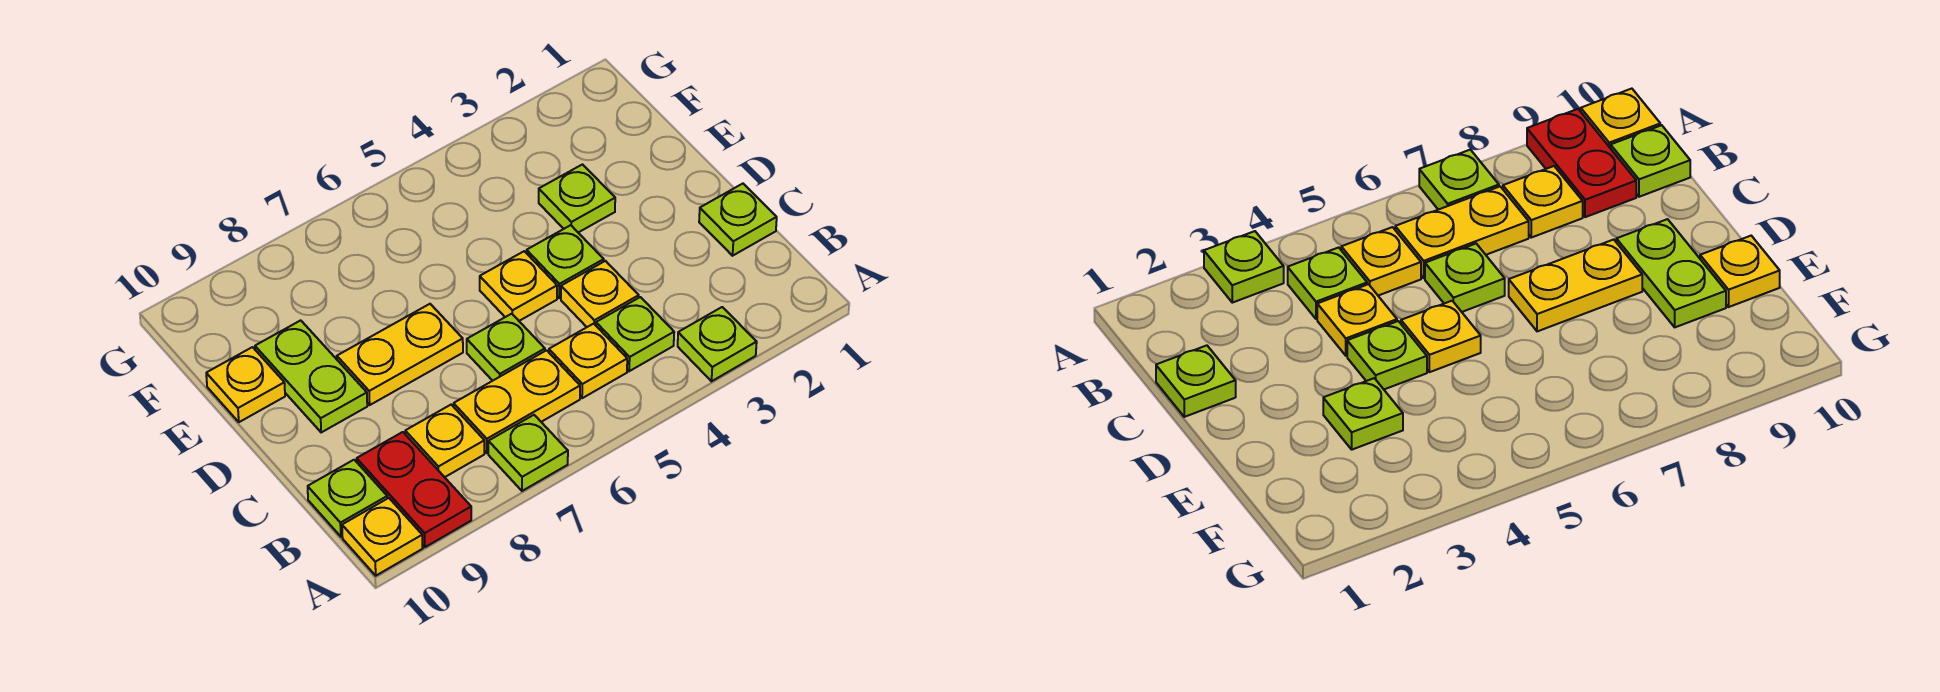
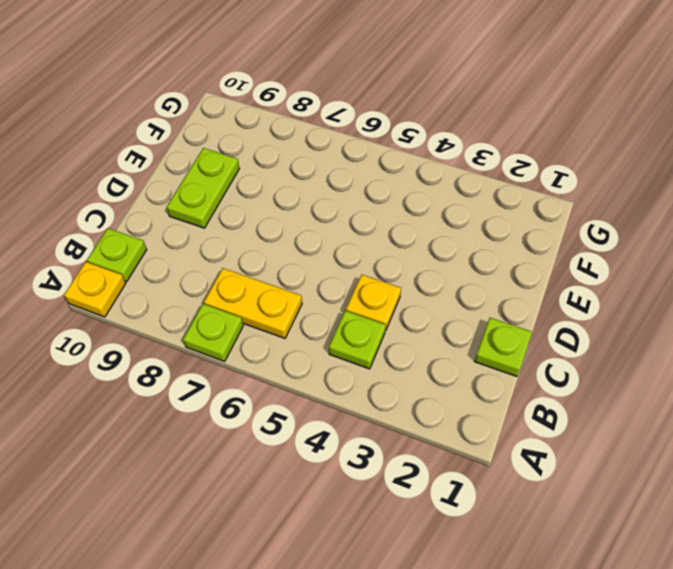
none -> lime plate A3 level 1
none -> red plate A9:B9 level 1
none -> yellow plate B5 level 1

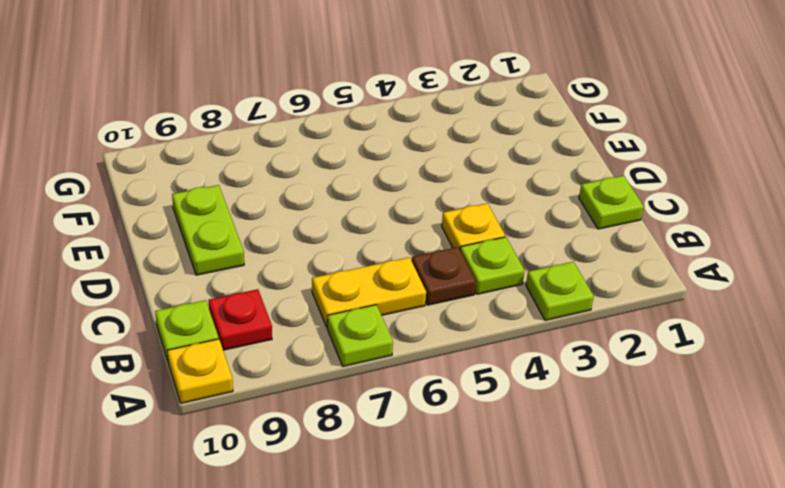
brown plate B5 level 1 -> yellow plate B5 level 1
red plate B9 level 1 -> red plate A9:B9 level 1
none -> yellow plate B8 level 1
none -> lime plate C6 level 1
none -> lime plate D4 level 1

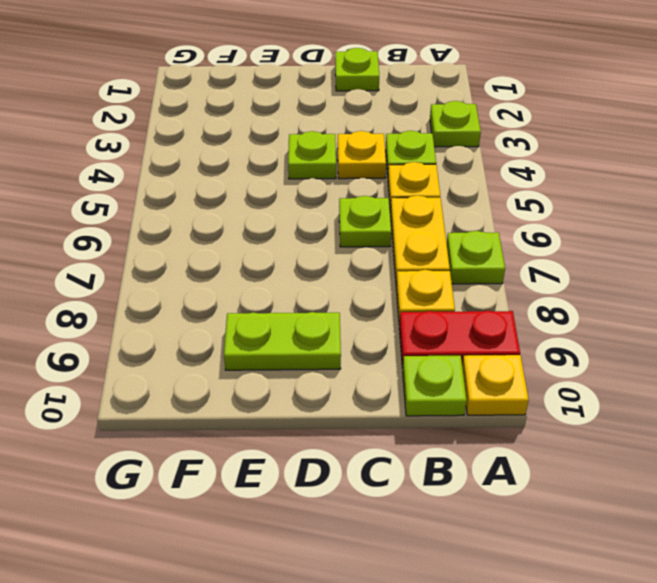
none -> yellow plate D5 level 1
none -> yellow plate D7:D8 level 1
none -> lime plate E3 level 1

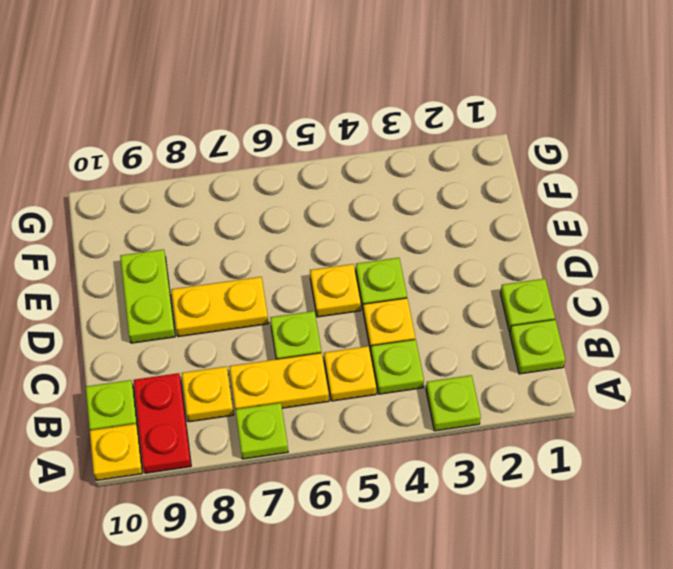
lime plate B1 level 1 -> lime plate E3 level 1
none -> yellow plate E10 level 1

